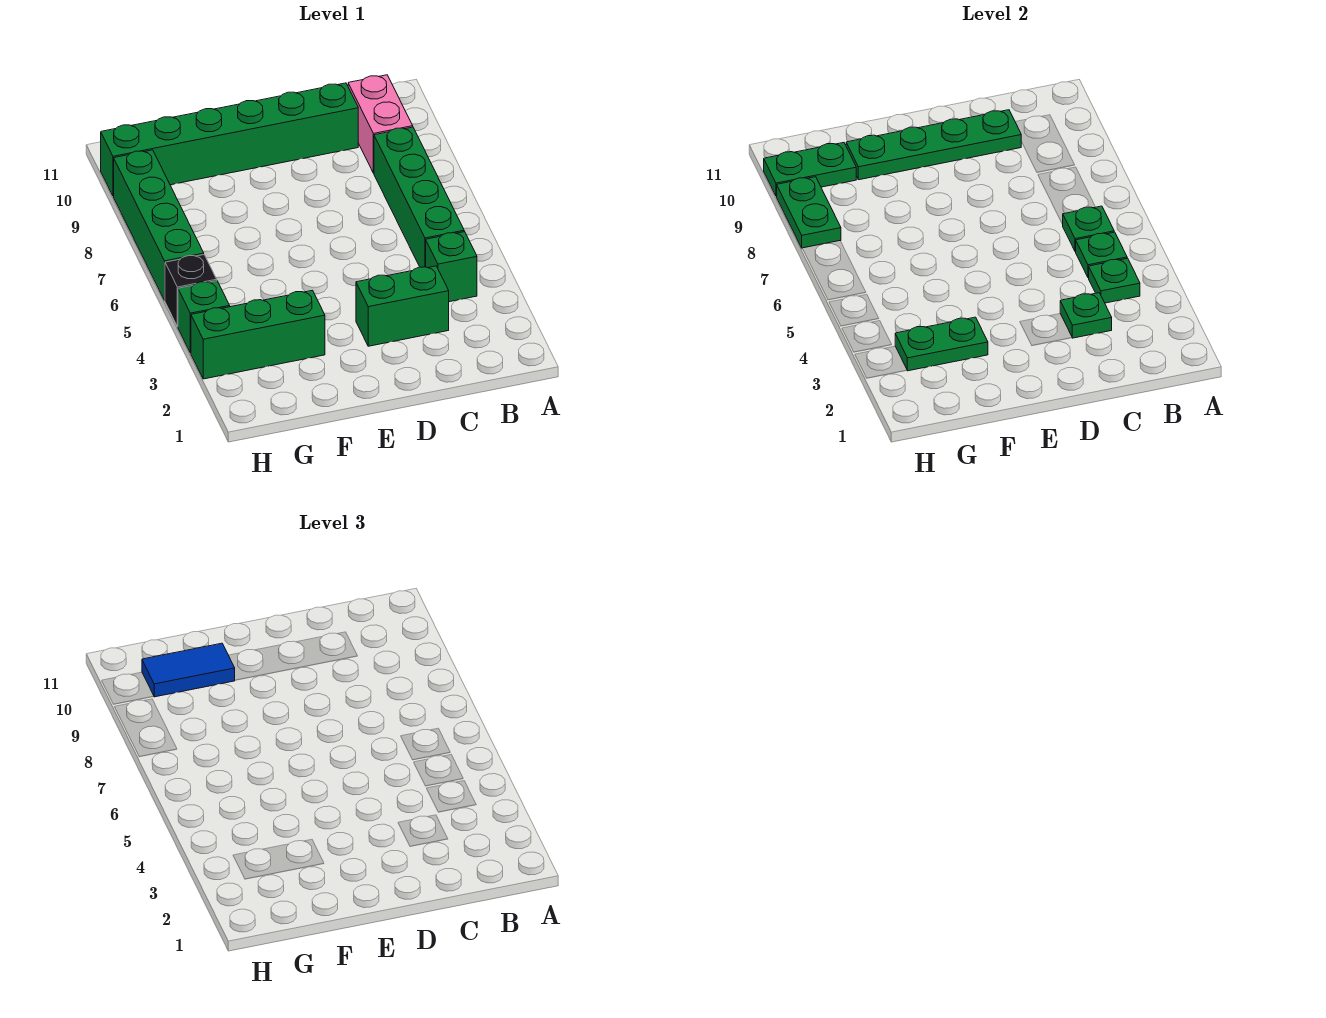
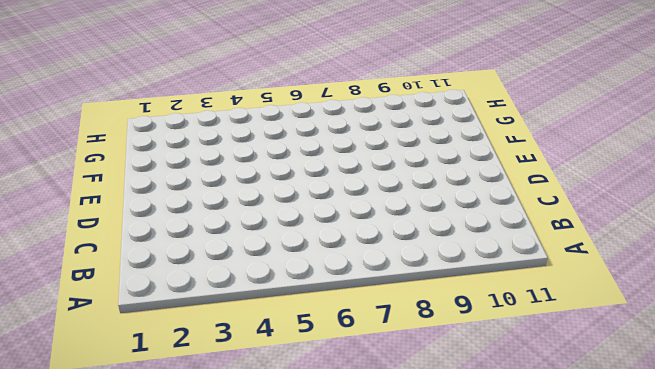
none -> green brick B4 level 1
none -> green brick B5:B8 level 1
none -> pink brick B9:B10 level 1

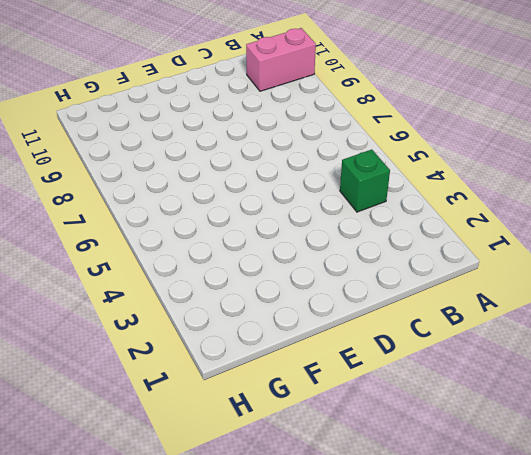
pink brick A10:B10 level 1 -> pink brick B9:B10 level 1
none -> green brick B5:B8 level 1
none -> green brick C3:D3 level 1
none -> green brick C10:H10 level 1

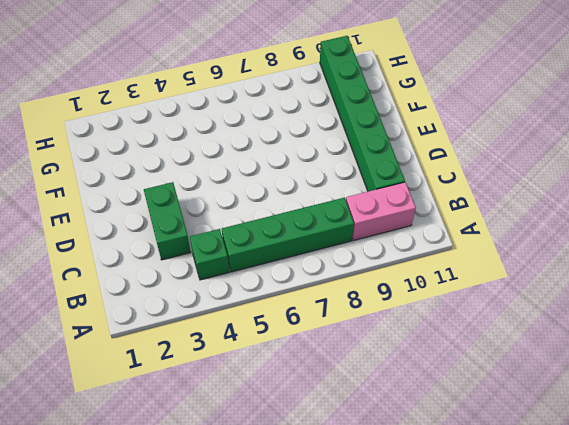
none -> green brick F3:H3 level 1
none -> green brick H4 level 1
none -> black brick H5 level 1

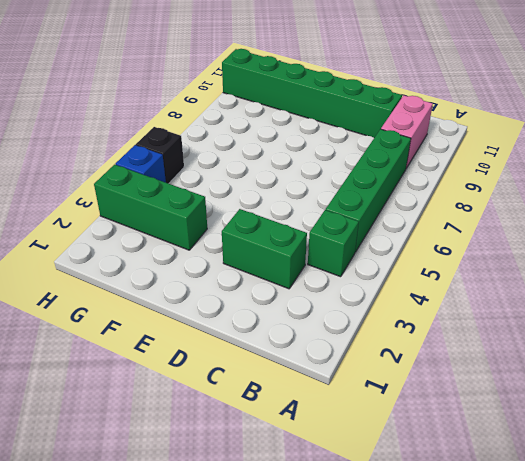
blue brick H4 level 1 -> green brick H4 level 1
none -> green brick H6:H9 level 1
none -> green plate B4 level 2
none -> green plate B5 level 2

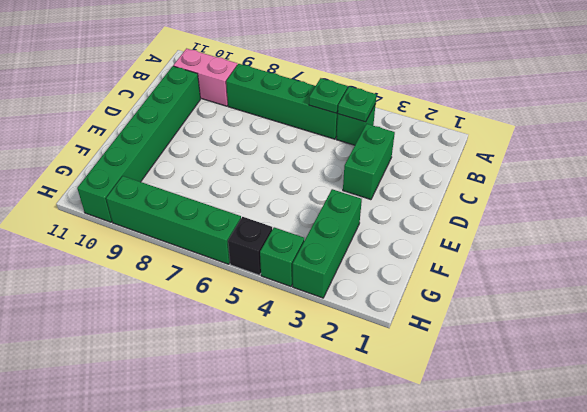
none -> green plate B6 level 2
none -> green plate C3 level 2
none -> green plate C10:F10 level 2

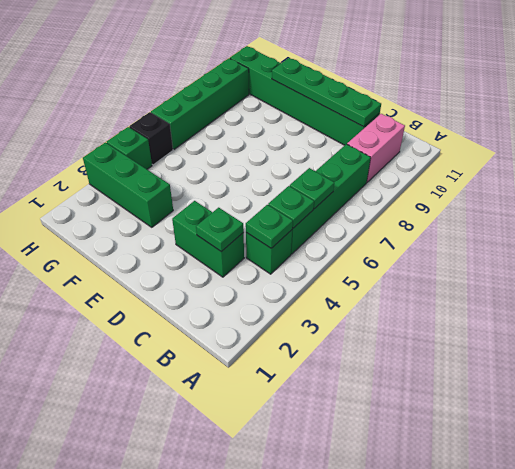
none -> green plate F3:G3 level 2
none -> green plate G10:H10 level 2
none -> green plate H8:H9 level 2

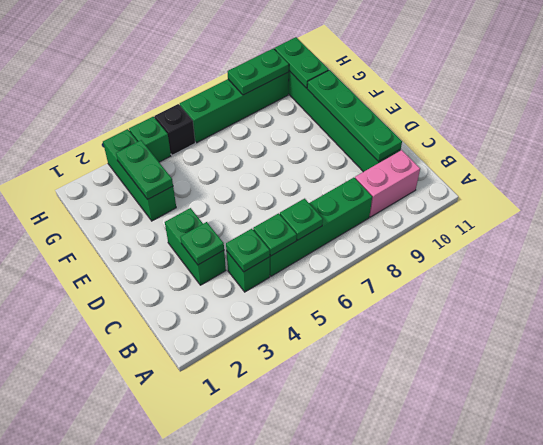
none -> blue tile F10:G10 level 3

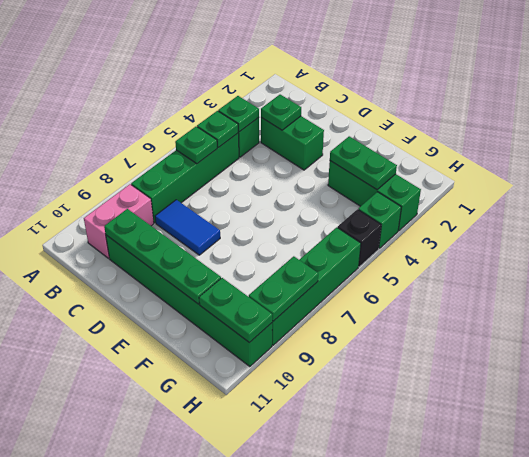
blue tile C8:D8 level 1 -> blue tile F10:G10 level 3

